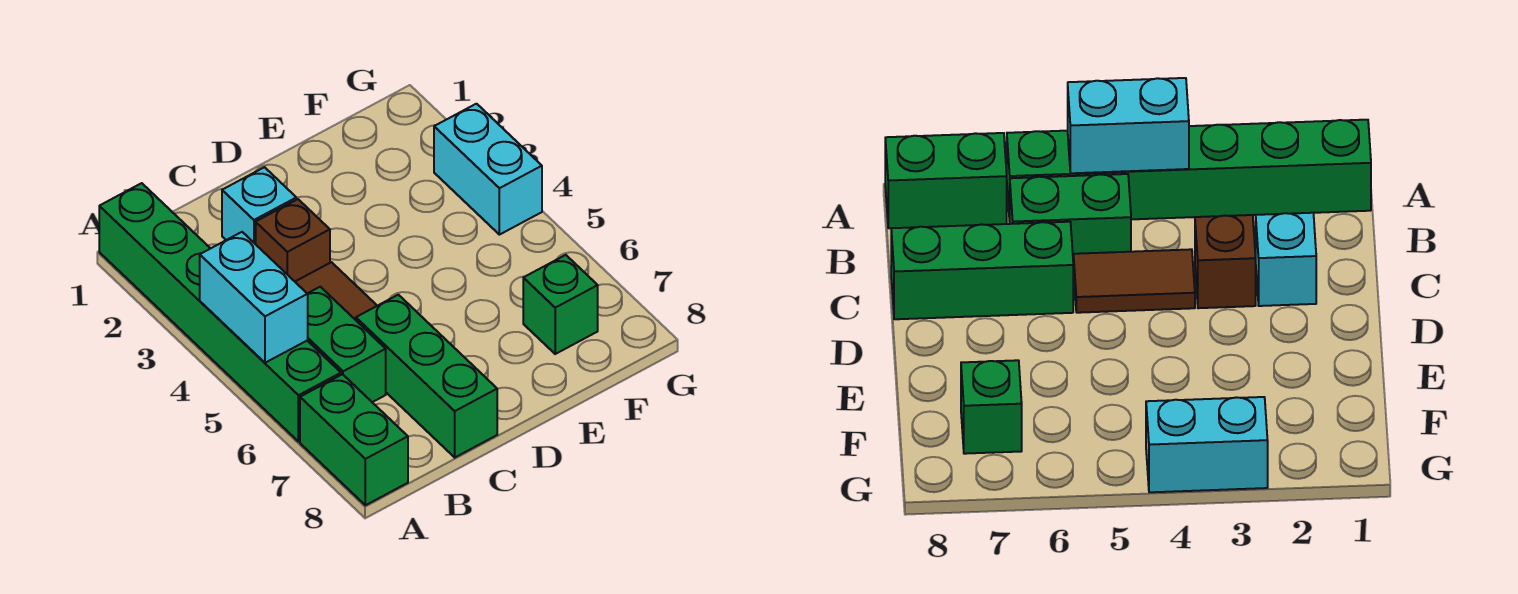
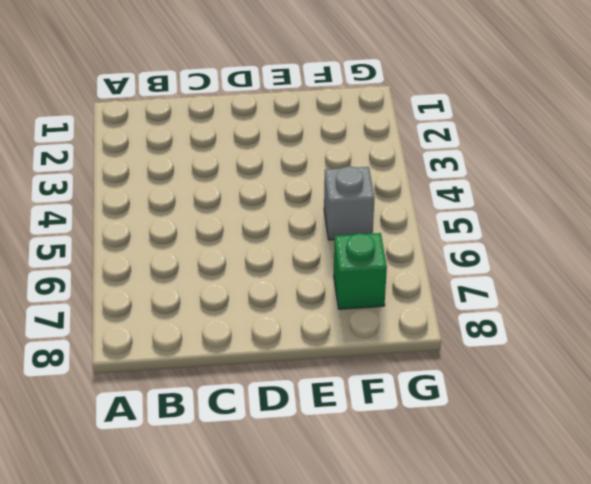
grey brick F5 level 1 -> none
none -> green brick A1:A6 level 1
none -> green brick A7:A8 level 1

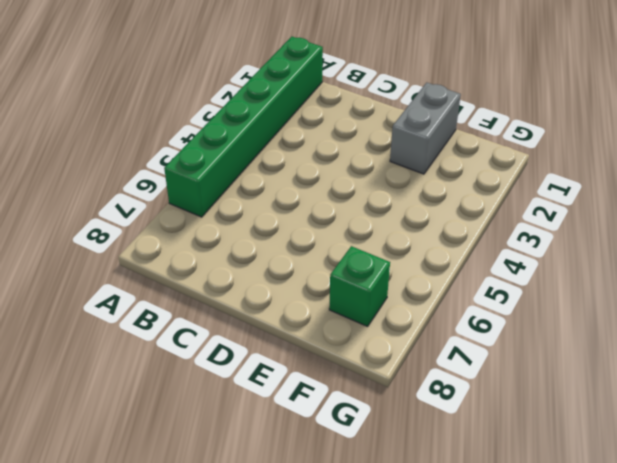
grey brick E1:E2 level 1 -> none
none -> green brick A7:A8 level 1
none -> green brick B5:B6 level 1

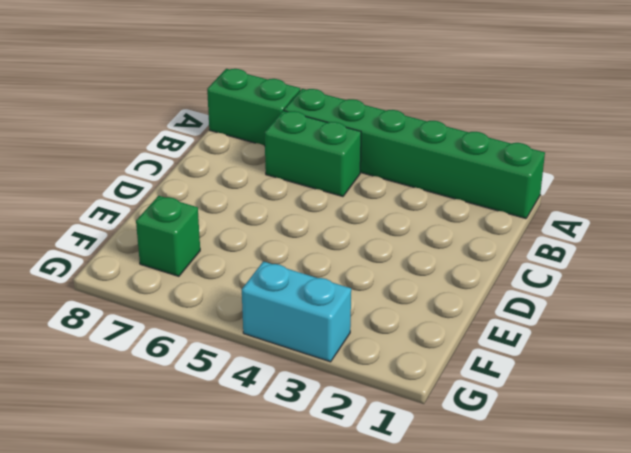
none -> cyan brick C2 level 1
none -> brown brick C3 level 1

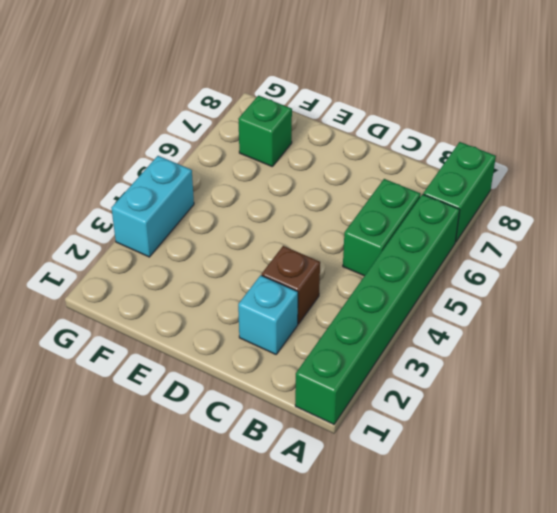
none -> brown tile C4:C5 level 1
none -> green brick C6:C8 level 1

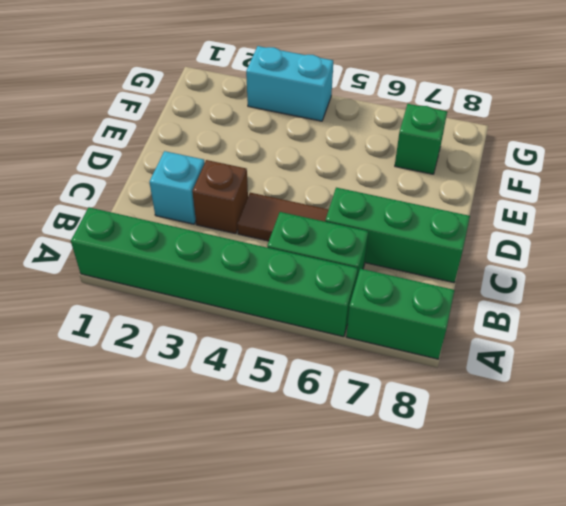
none -> cyan brick A4:A5 level 2

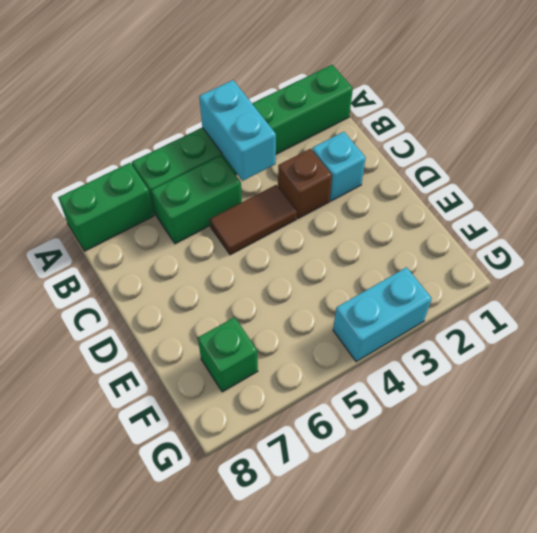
cyan brick A4:B4 level 2 -> cyan brick A4:A5 level 2
none -> green brick C6:C8 level 1

